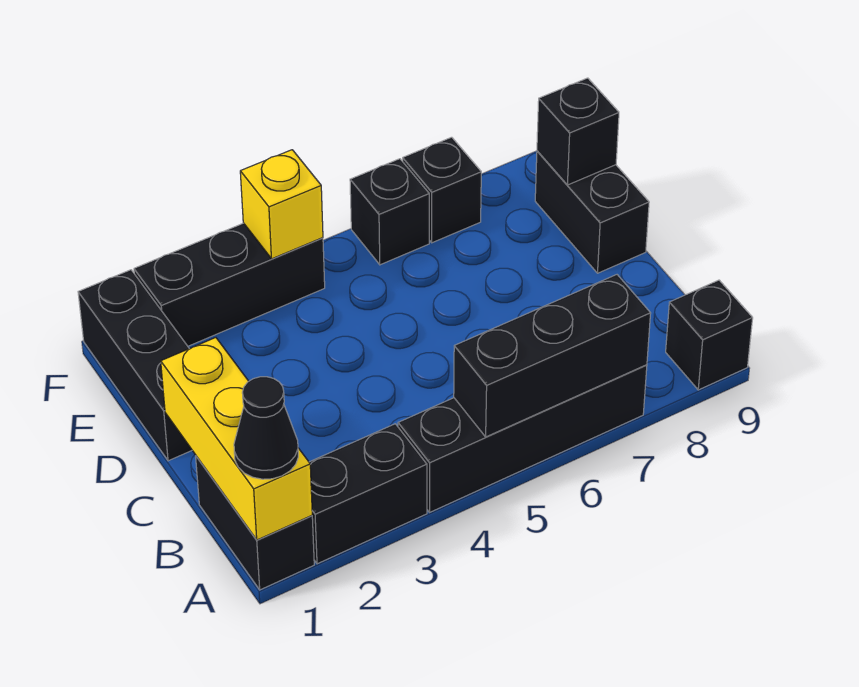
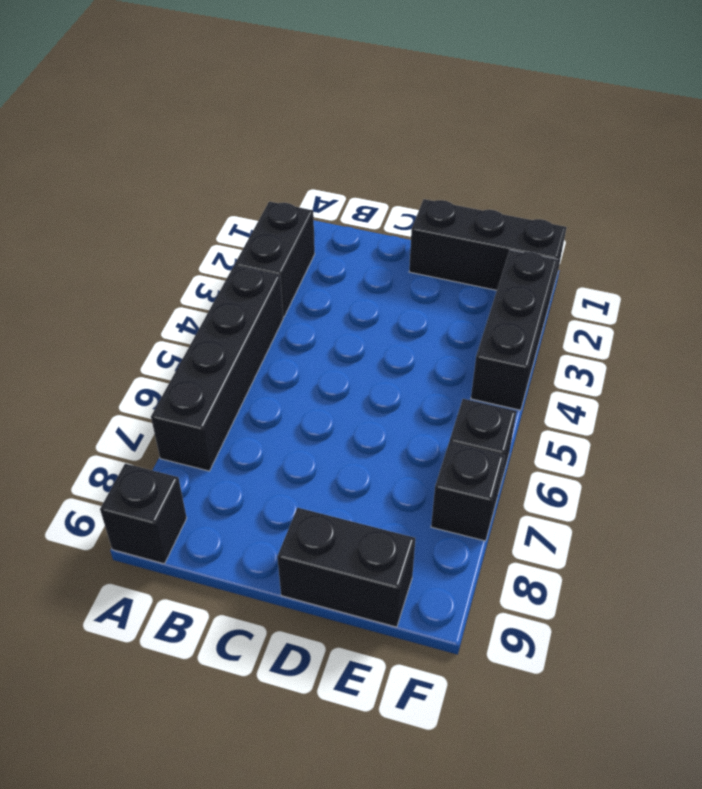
none -> black brick A1:B1 level 1
none -> yellow brick A1:C1 level 2
none -> black brick A5:A7 level 2

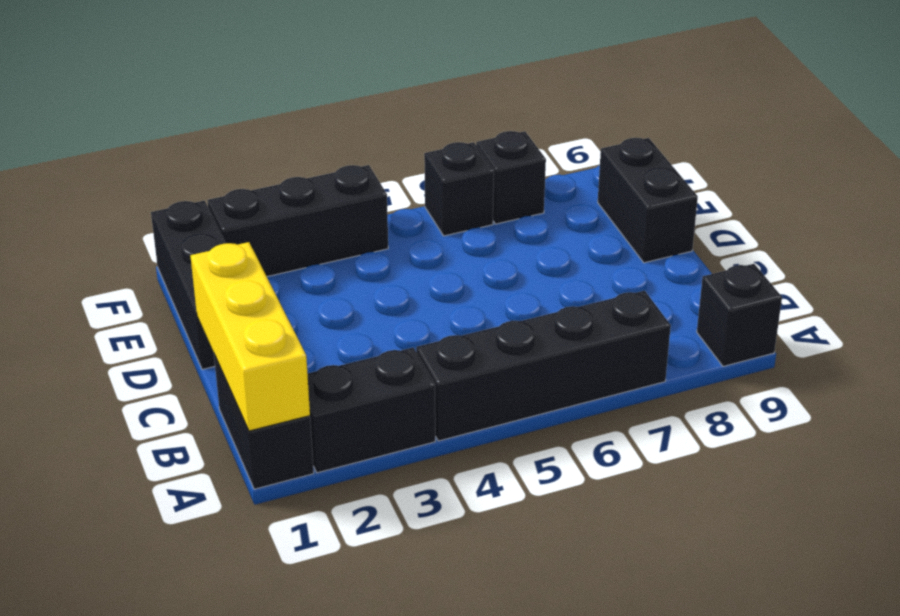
none -> black brick A5:A7 level 2
none -> black brick E9 level 2
none -> yellow brick F4 level 2

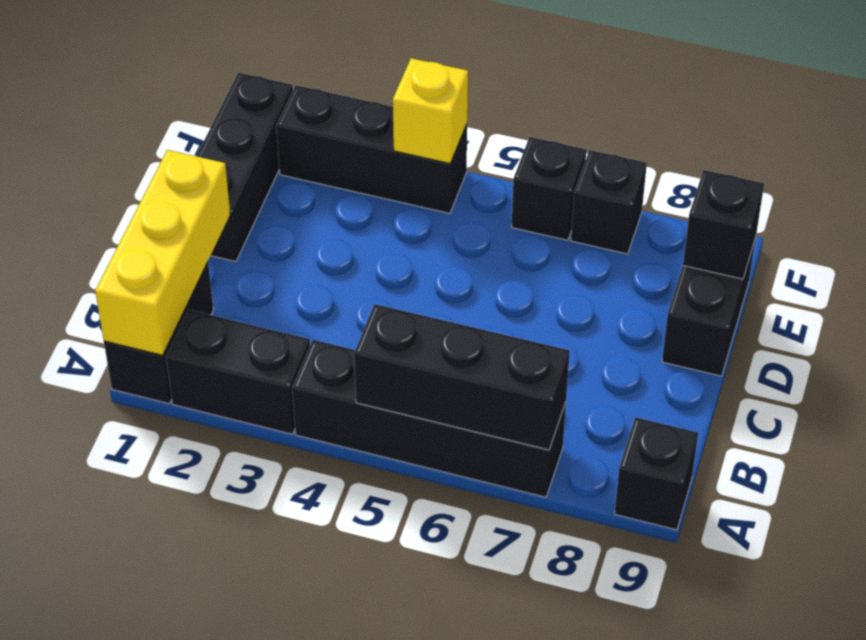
none -> black cone A1 level 3

